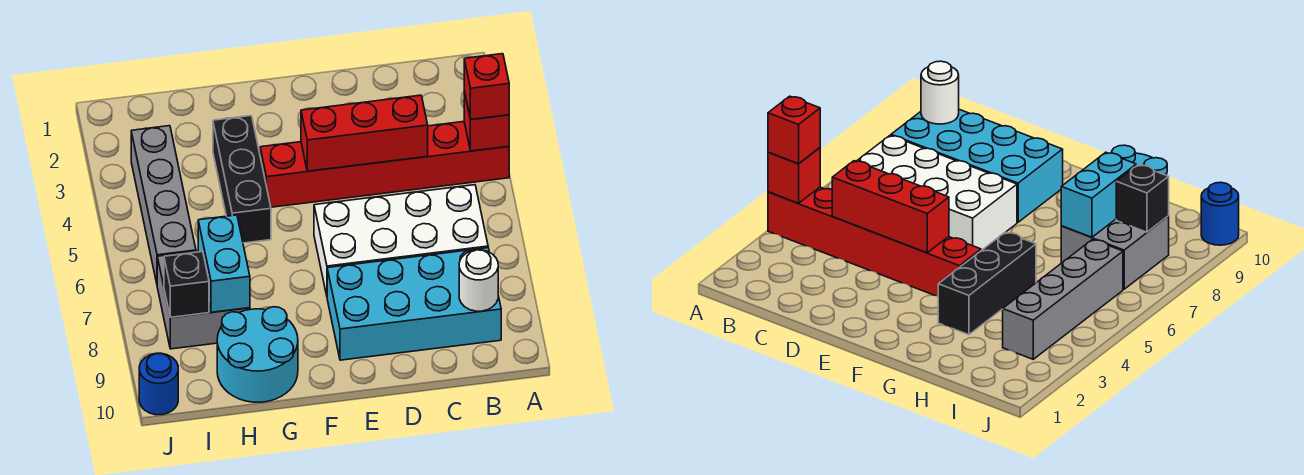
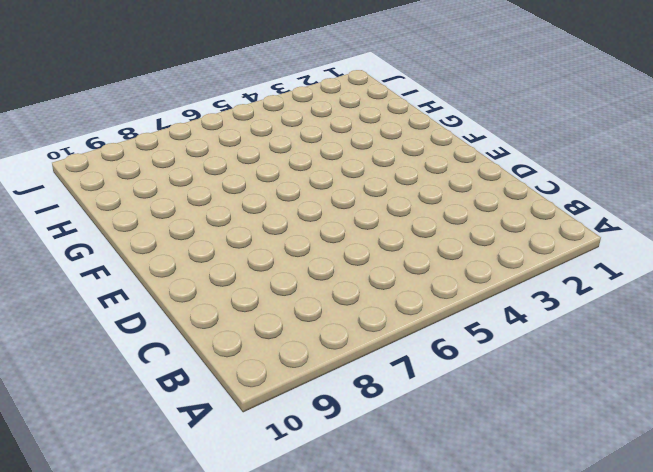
none -> red brick A4:F4 level 1
none -> white brick B6:E7 level 1
none -> cyan brick B8:E9 level 1

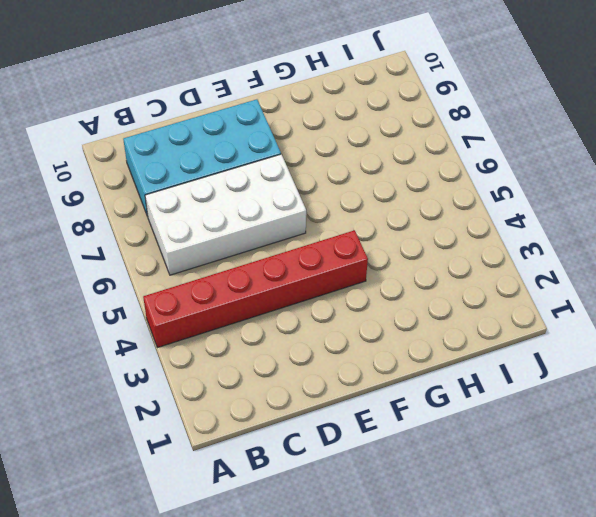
none -> black brick G3:G5 level 1
none -> cyan round brick G9:H10 level 1
none -> grey brick H7:I8 level 1

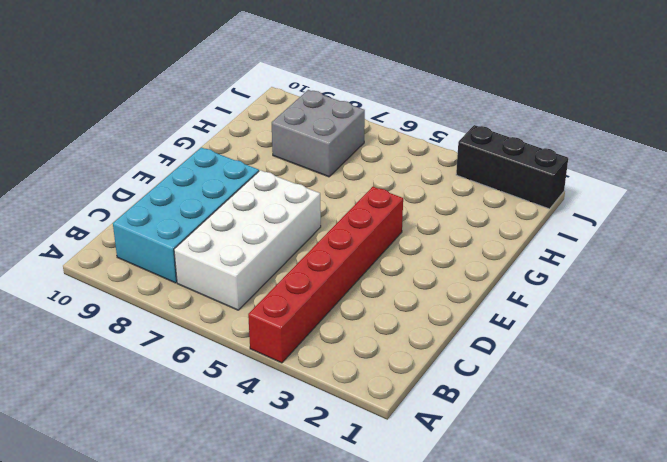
black brick J1:J3 level 1 -> black brick G3:G5 level 1
none -> cyan round brick G9:H10 level 1
none -> grey brick I3:I6 level 1
none -> blue round brick J10 level 1

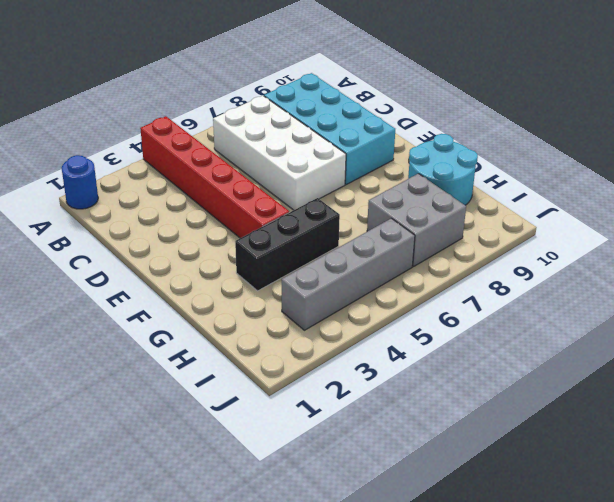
blue round brick A1 level 1 -> blue round brick J10 level 1
none -> red brick A4 level 2
none -> white round brick B9 level 2
none -> red brick C4:E4 level 2

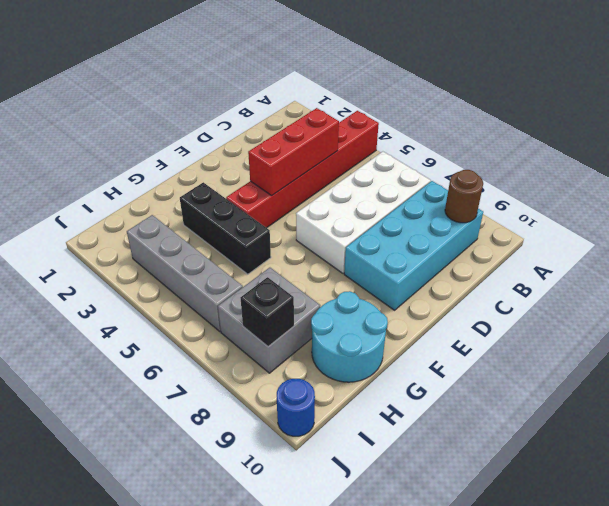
brown round brick B9 level 2 -> white round brick B9 level 2
none -> red brick A4 level 2
none -> cyan brick H7:H8 level 2
none -> red brick A4 level 3

